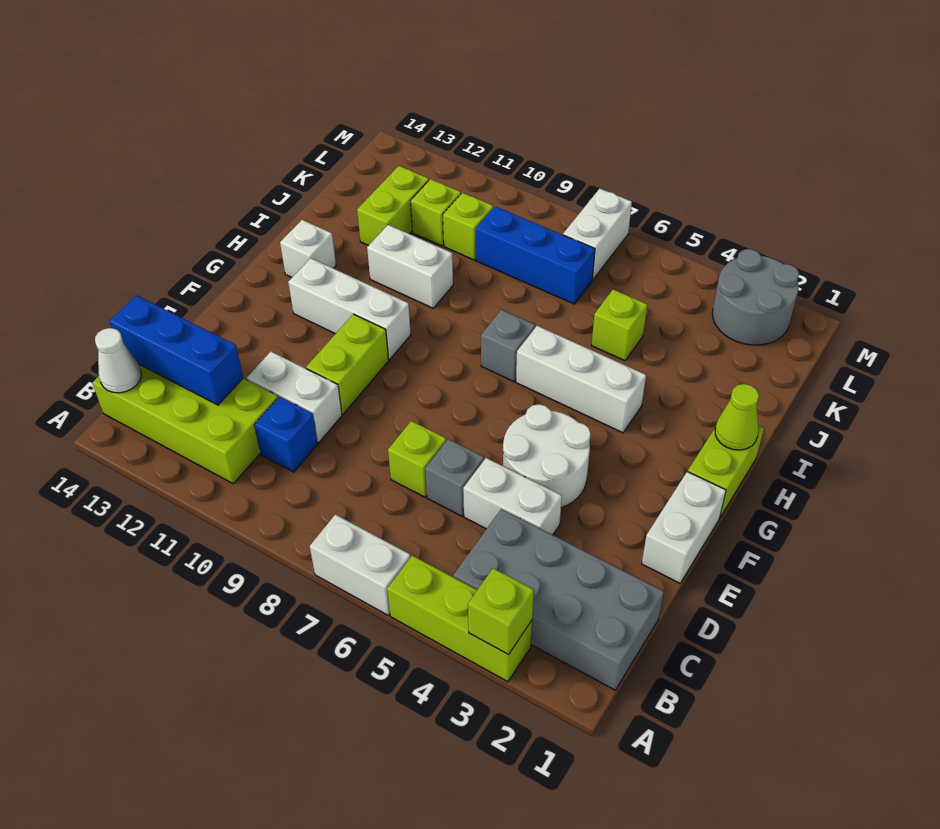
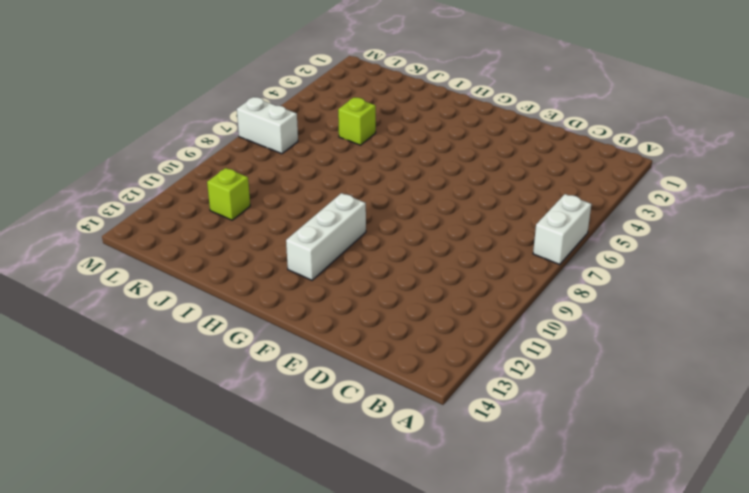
none -> lime brick A3:A5 level 1
none -> grey brick B1:C4 level 1
none -> lime brick B11:C14 level 1

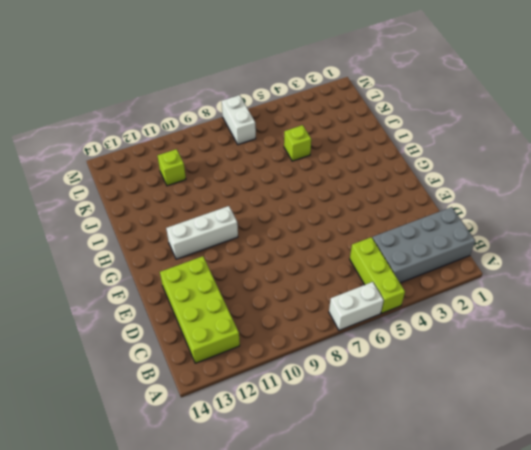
lime brick A5:C5 level 1 -> lime brick A3:A5 level 1
lime brick B12:E13 level 1 -> lime brick B11:C14 level 1
none -> blue brick C10 level 1
none -> white brick D4:D5 level 1
none -> grey brick D6 level 1

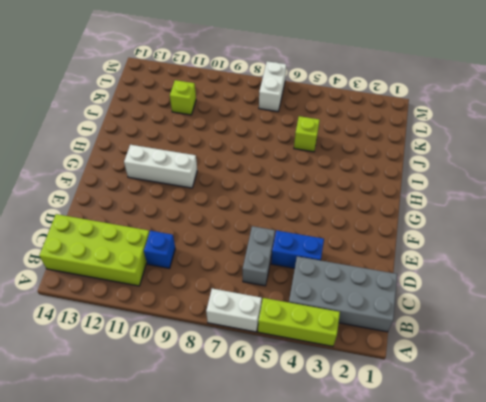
grey brick C6:D6 level 1 -> grey brick D6 level 1
blue brick D4:D5 level 1 -> white brick D4:D5 level 1
none -> lime brick D7 level 1
none -> white brick D10:D11 level 1
none -> white brick E1:F1 level 1

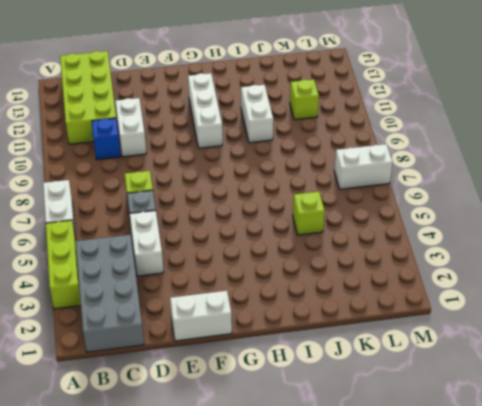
none -> white round brick E4:F5 level 1
none -> lime brick E10:F10 level 1
none -> lime brick G1:H1 level 1

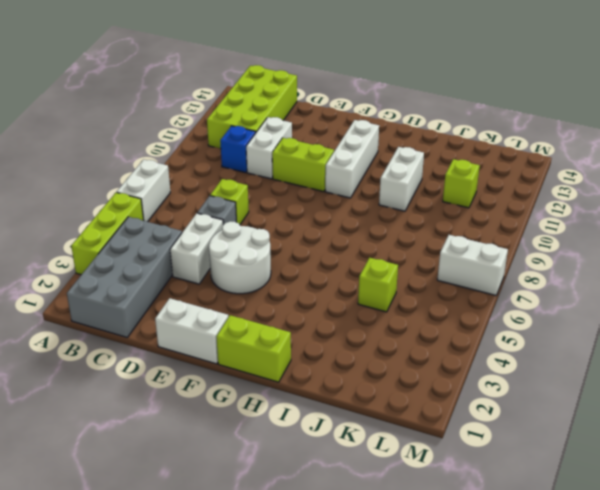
none -> white brick H4:H6 level 1
none -> grey brick H7 level 1
none -> white brick H13 level 1

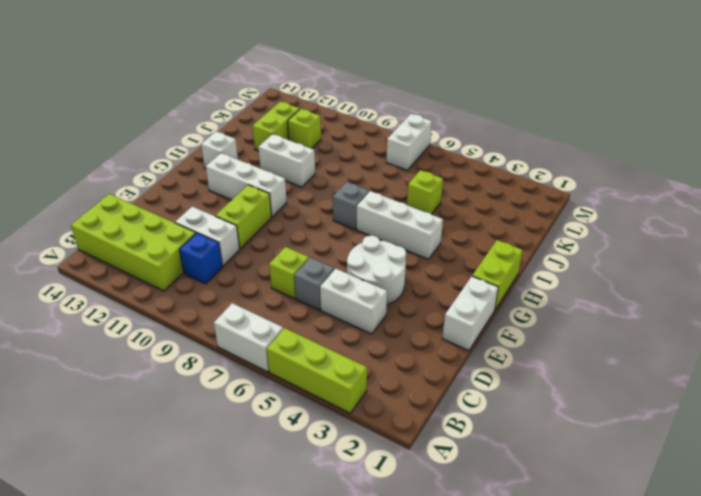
none -> grey brick B1:C4 level 1
none -> blue brick K7:K9 level 1
none -> lime brick K10 level 1

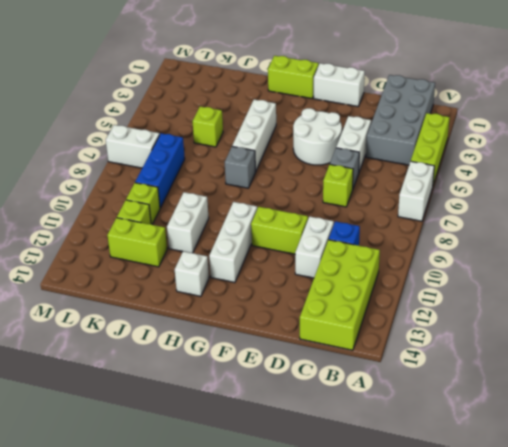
none -> grey round brick L2:M3 level 1
none -> lime brick A3 level 2
none -> white cone B14 level 2

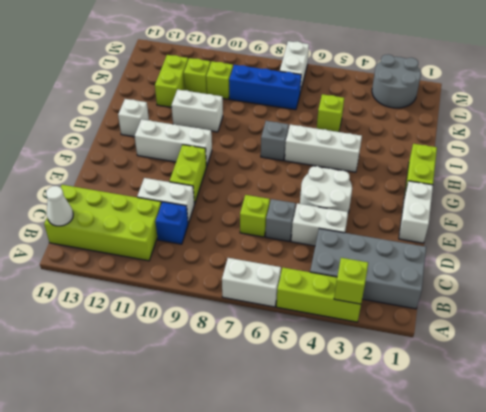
none -> blue brick C12:C14 level 2
none -> lime cone H1 level 2

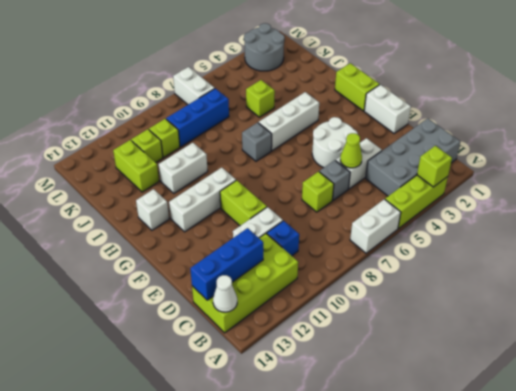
lime cone D5 level 2 -> lime cone H1 level 2

